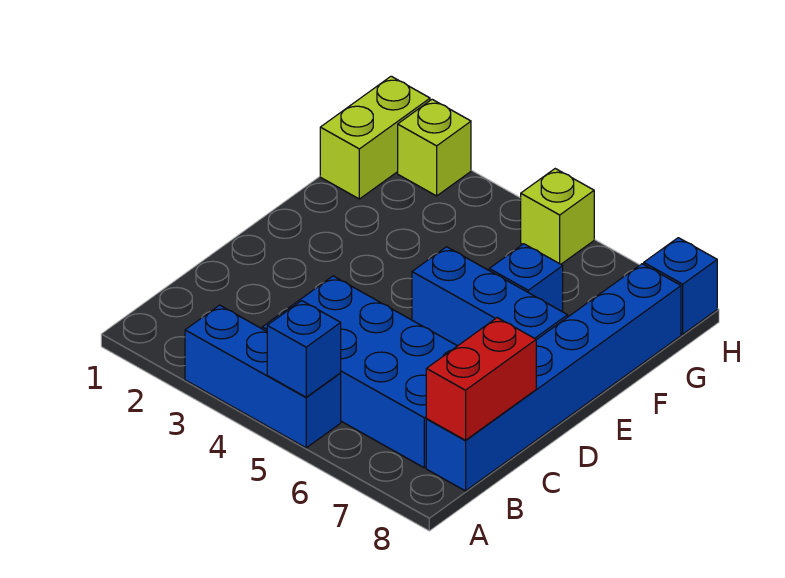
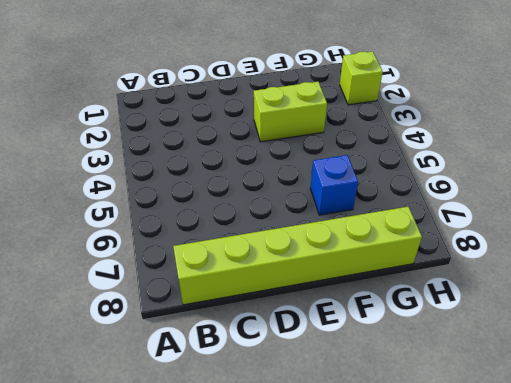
lime brick B8:G8 level 1 -> blue brick B8:G8 level 1
lime brick E3:F3 level 1 -> lime brick G1:H1 level 1
none -> blue brick A3:A5 level 1
none -> blue brick B4:C7 level 1

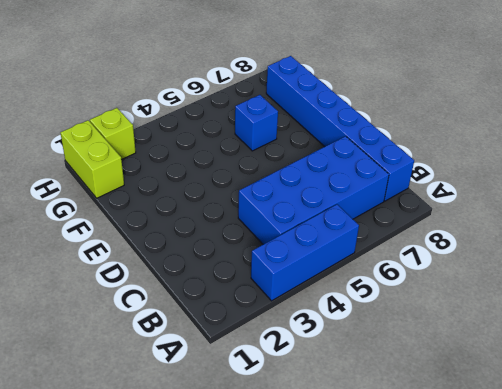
none -> blue brick E5:E7 level 1
none -> lime brick H5 level 1

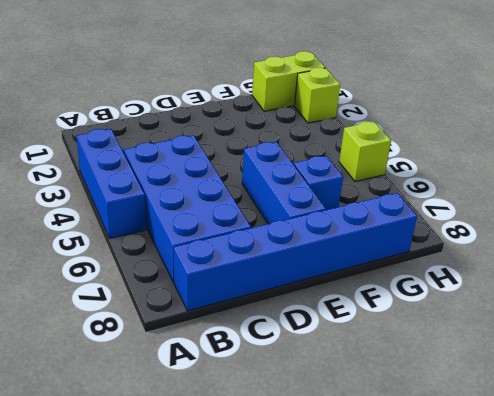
none -> blue brick H8 level 1
none -> blue brick A5 level 2

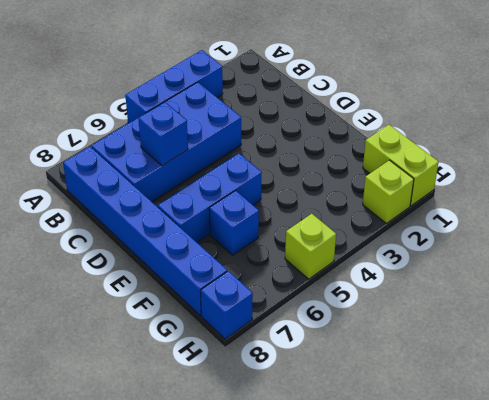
blue brick C6 level 2 -> blue brick A5 level 2
none -> red brick B8:C8 level 2

